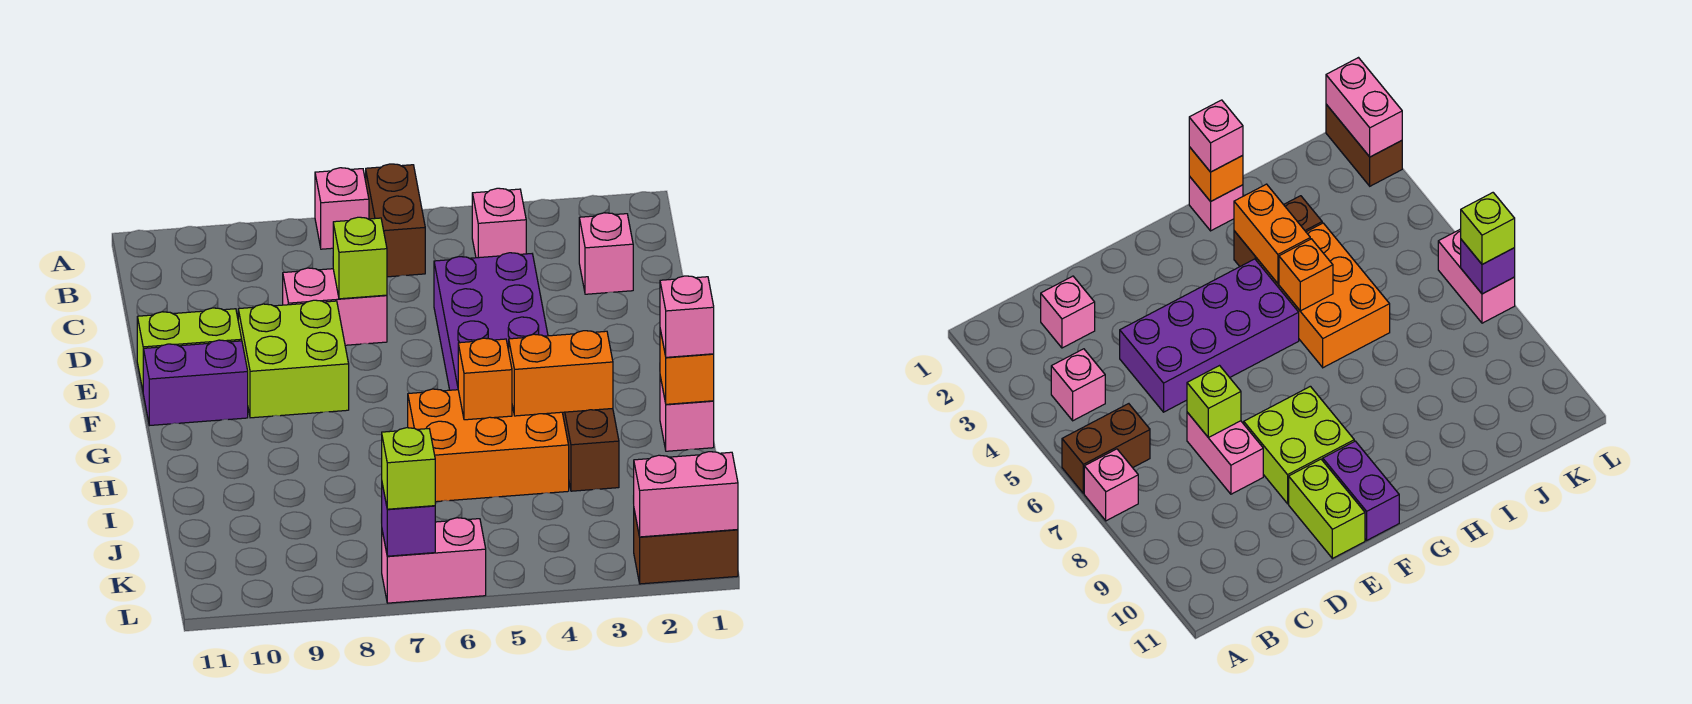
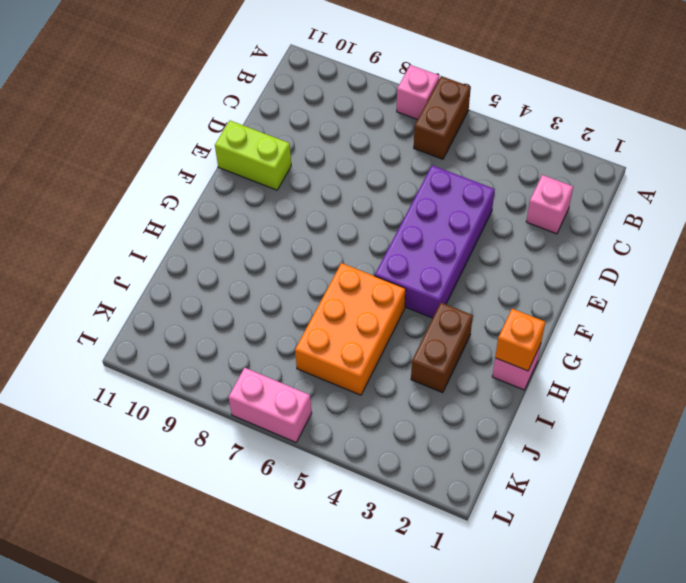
orange brick H5:J6 level 1 -> orange brick H4:I6 level 1
none -> pink brick B4 level 1
none -> pink brick D7:D8 level 1
none -> lime brick E8:F9 level 1

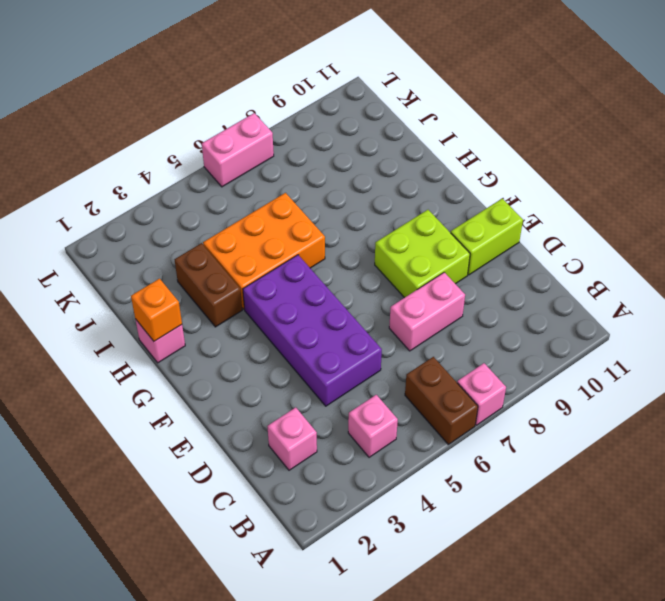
none -> purple brick F10:F11 level 1
none -> brown brick L1:L2 level 1
none -> lime brick D7 level 2

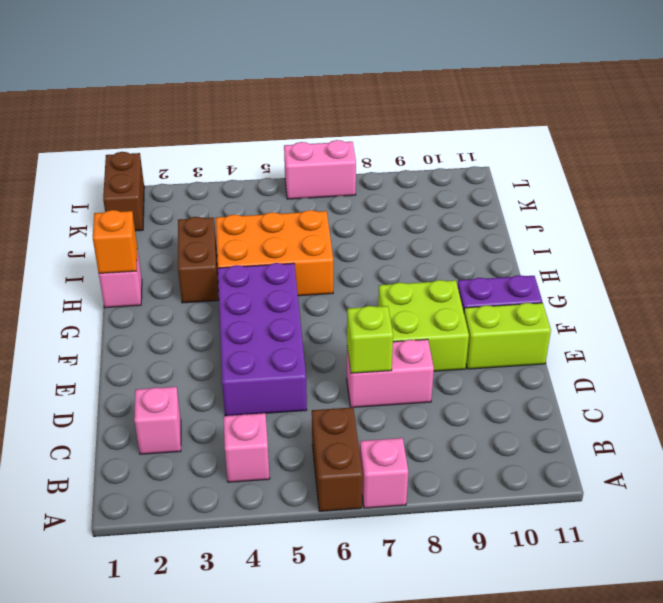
brown brick K1:L1 level 1 -> brown brick L1:L2 level 1
none -> orange brick H3:H4 level 2
none -> orange brick H5 level 2
none -> pink brick L1:L2 level 2

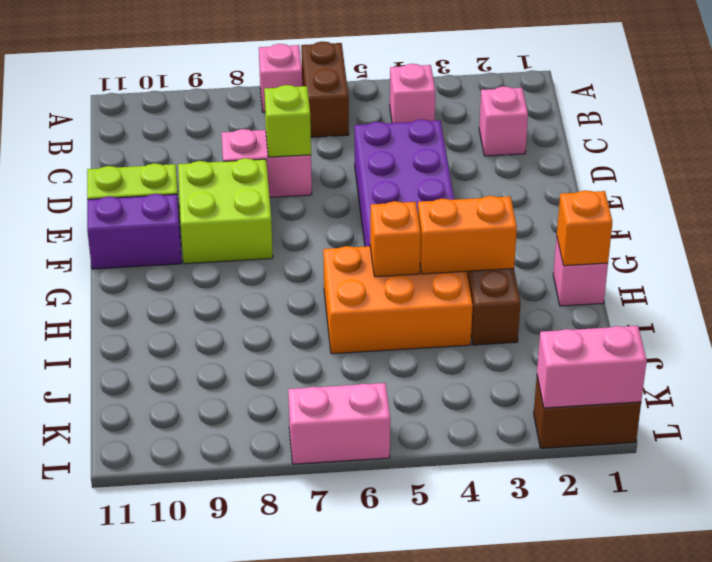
none -> purple brick L7 level 2
none -> pink brick H1 level 3
none -> lime brick L7 level 3

